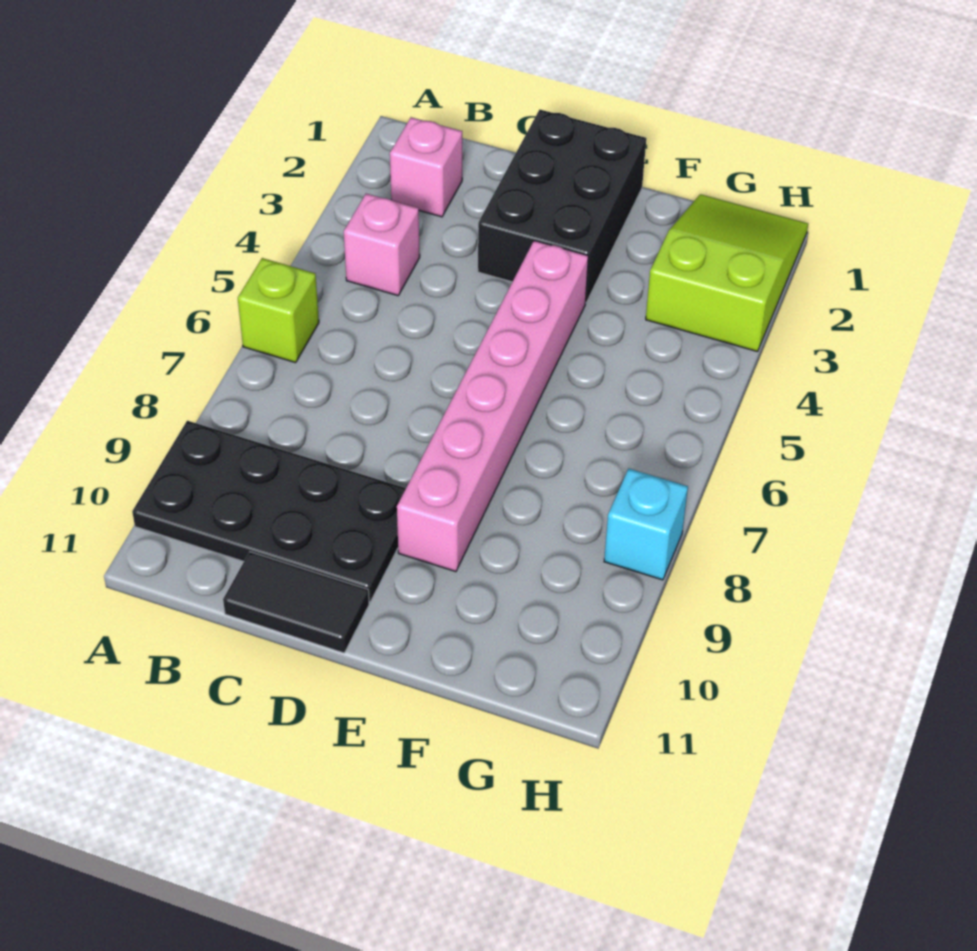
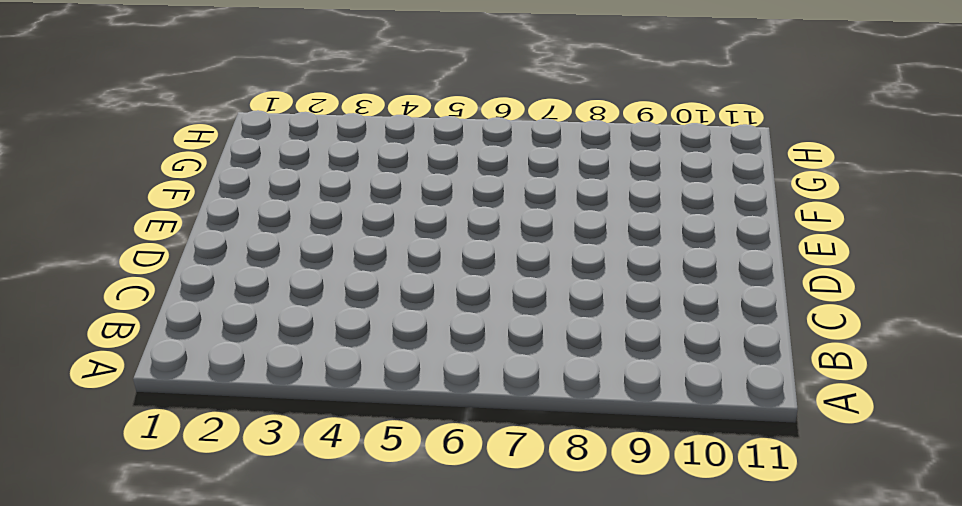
none -> lime brick A6 level 1
none -> black plate A9:D10 level 1

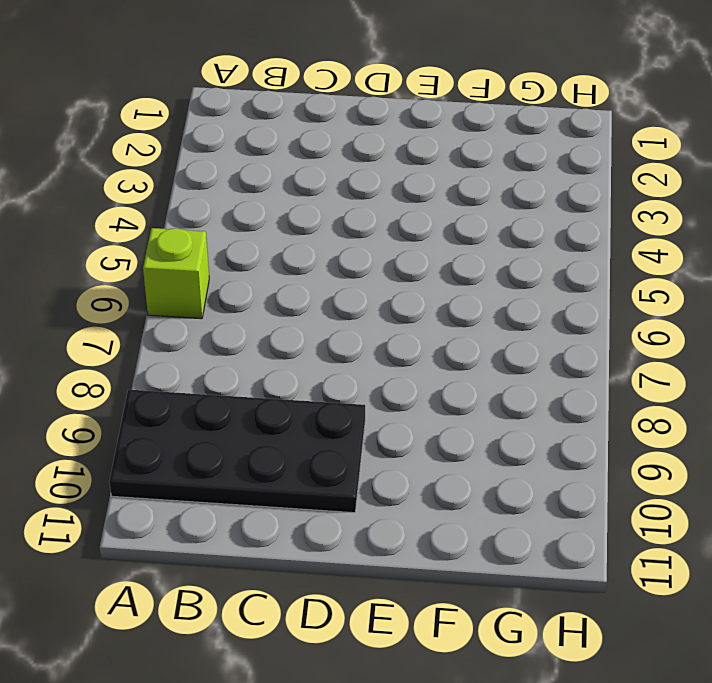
none -> pink brick B2 level 1
none -> pink brick B4 level 1

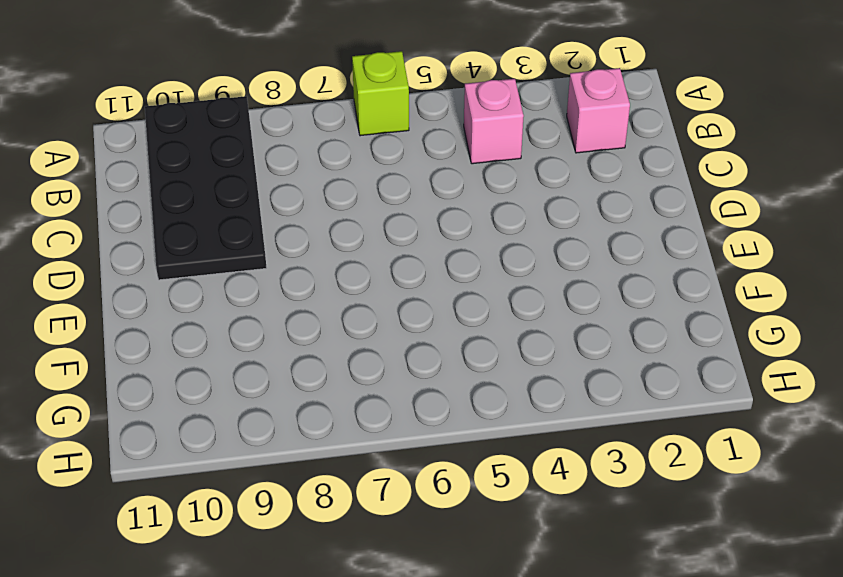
none -> black tile C11:D11 level 1
none -> black brick D1:E3 level 1

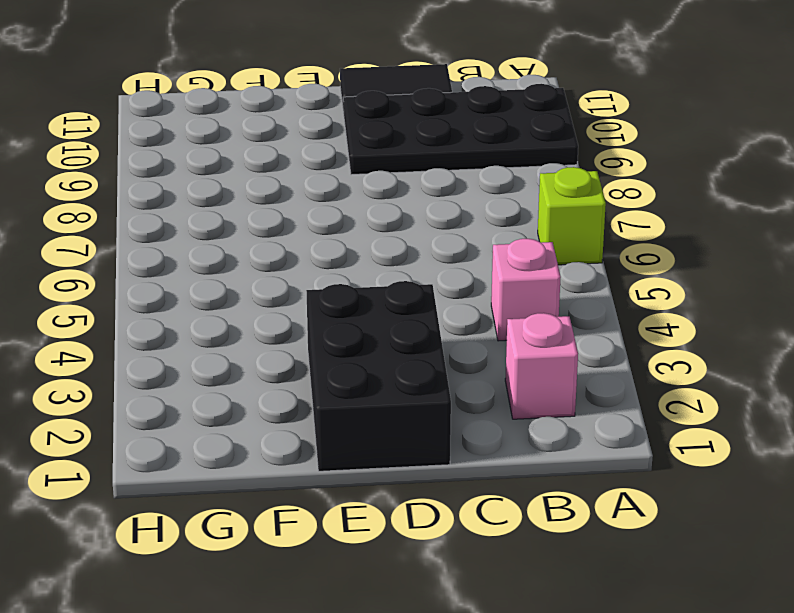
none -> pink brick E4:E9 level 1
none -> lime slope G1:H3 level 1 top 3

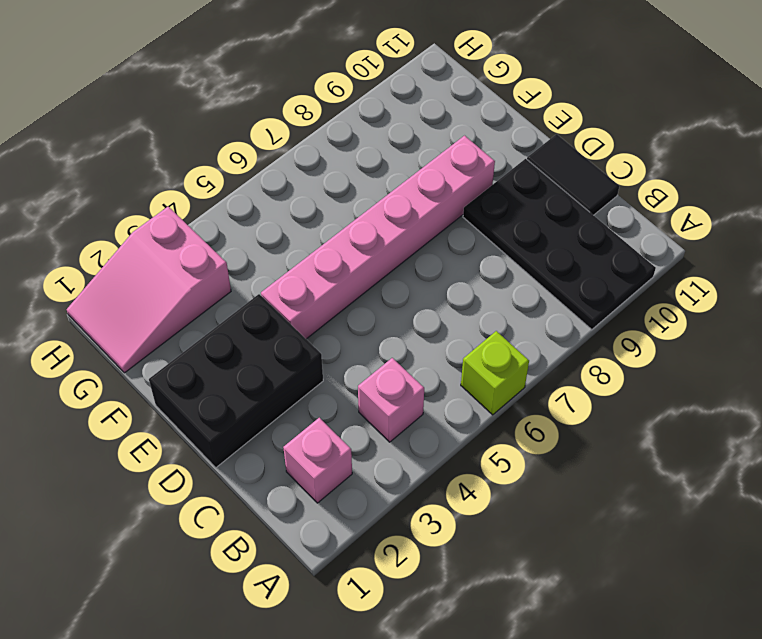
pink slope G1:H3 level 1 top 3 -> lime slope G1:H3 level 1 top 3
none -> cyan brick H8 level 1

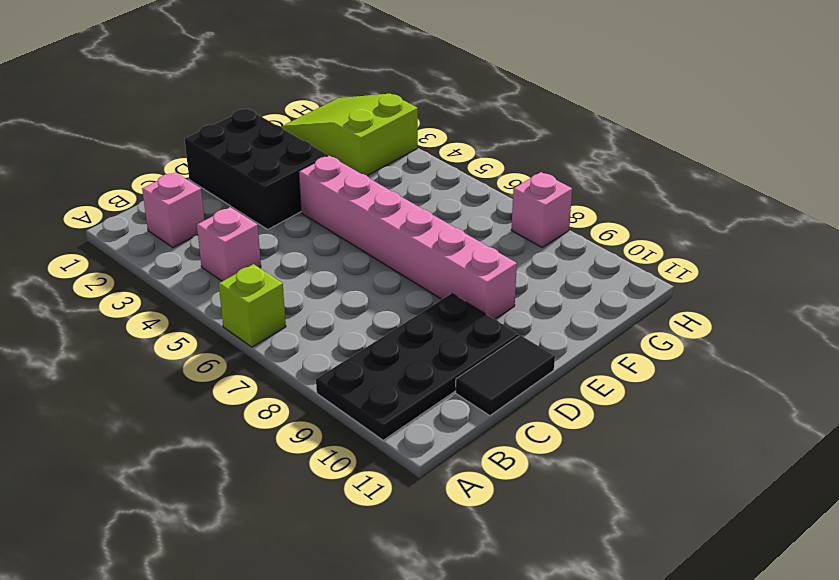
pink brick H8 level 1 -> cyan brick H8 level 1

